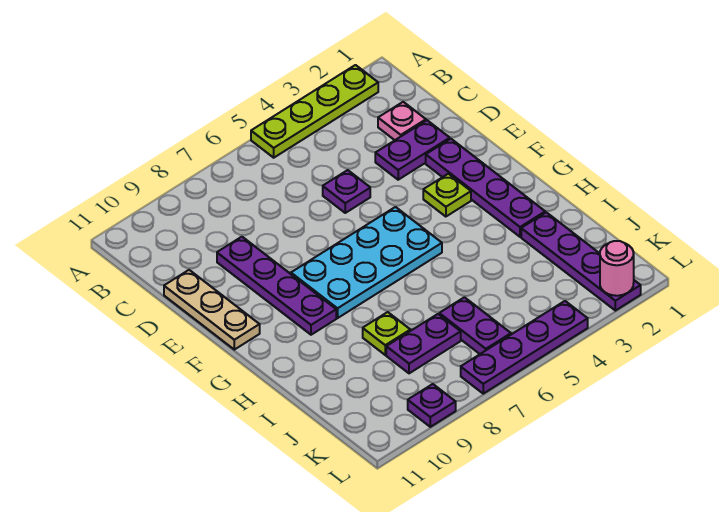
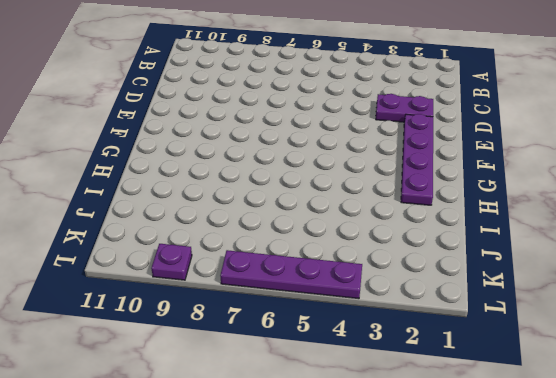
none -> lime plate A2:A5 level 1
none -> pink plate C2 level 1
none -> purple plate D5 level 1

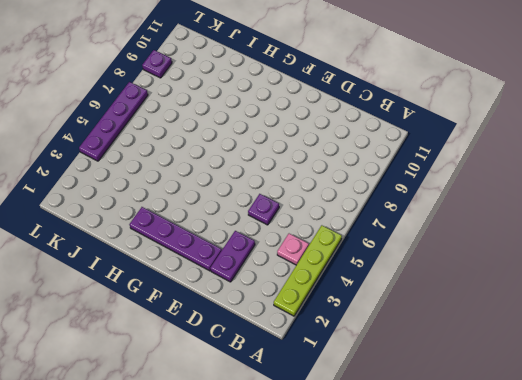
pink plate B4 level 1 -> pink plate C2 level 1
none -> purple plate D9:G9 level 1
none -> tan plate D11:F11 level 1
none -> lime plate F3 level 1

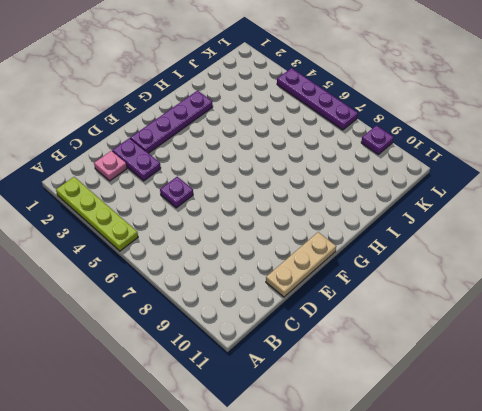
none -> purple plate D9:G9 level 1
none -> lime plate F3 level 1
none -> cyan plate F5:G8 level 1

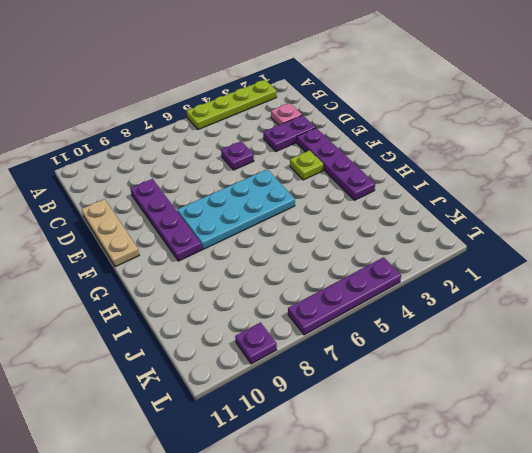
none -> purple plate I2:L2 level 1
none -> lime plate I8 level 1
none -> purple plate J6:K6 level 1

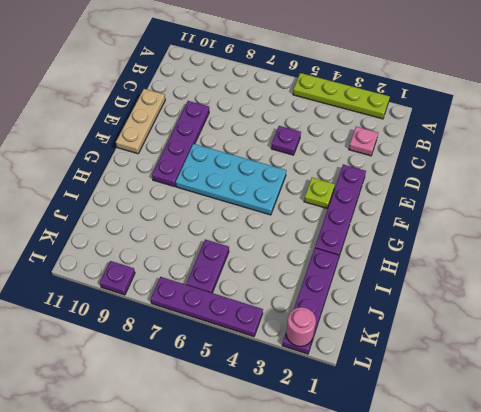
none -> purple plate D2:D3 level 1
none -> lime plate I8 level 1
none -> purple plate J7:J8 level 1

